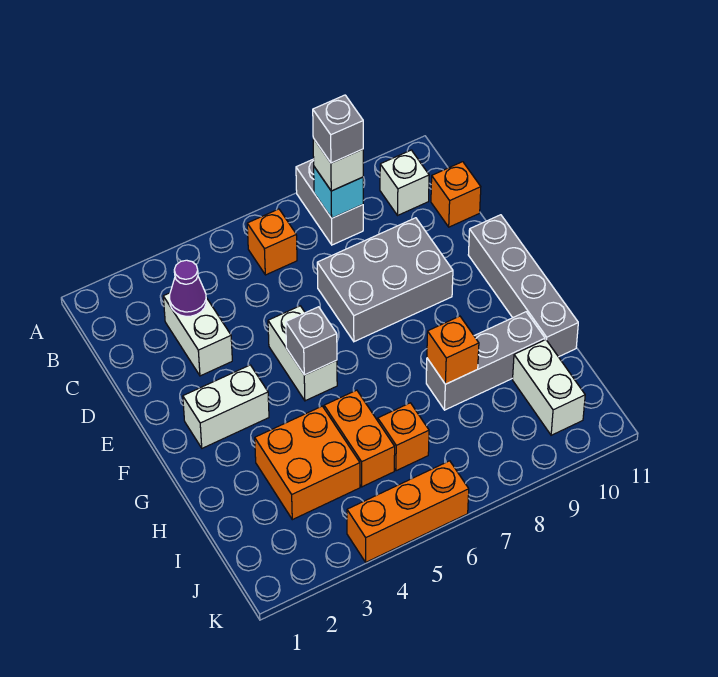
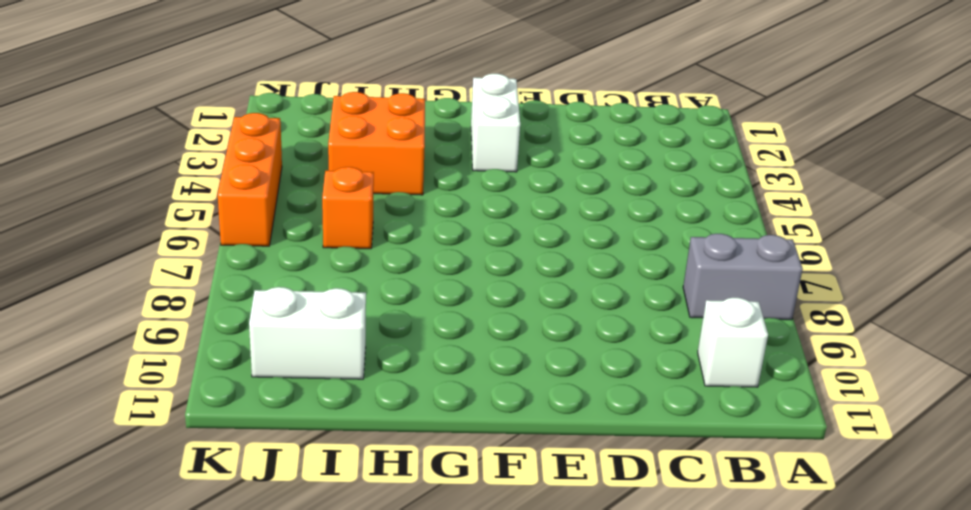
none -> orange brick B6 level 1
none -> white brick C3:D3 level 1
none -> orange brick C11 level 1

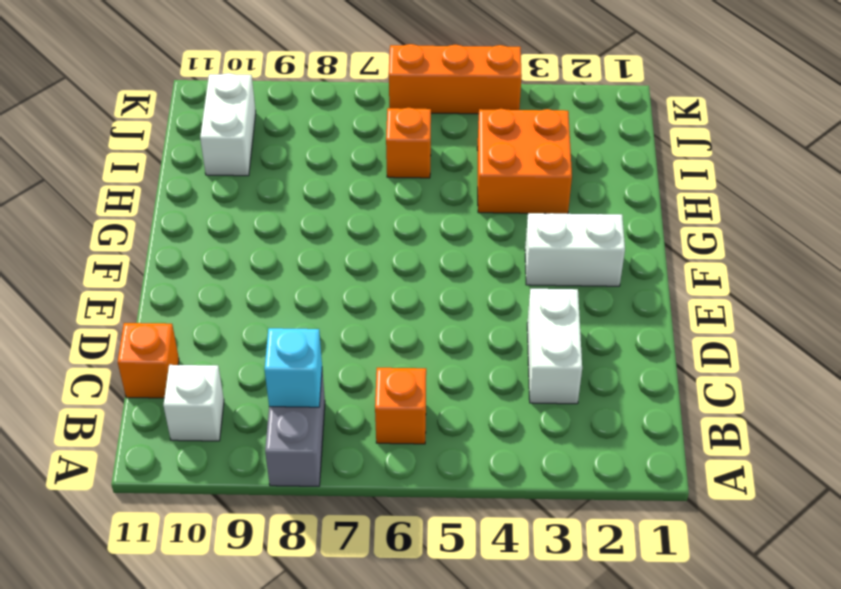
none -> grey brick D7:E9 level 1
none -> white brick E5:F5 level 1
none -> grey brick E11:H11 level 1

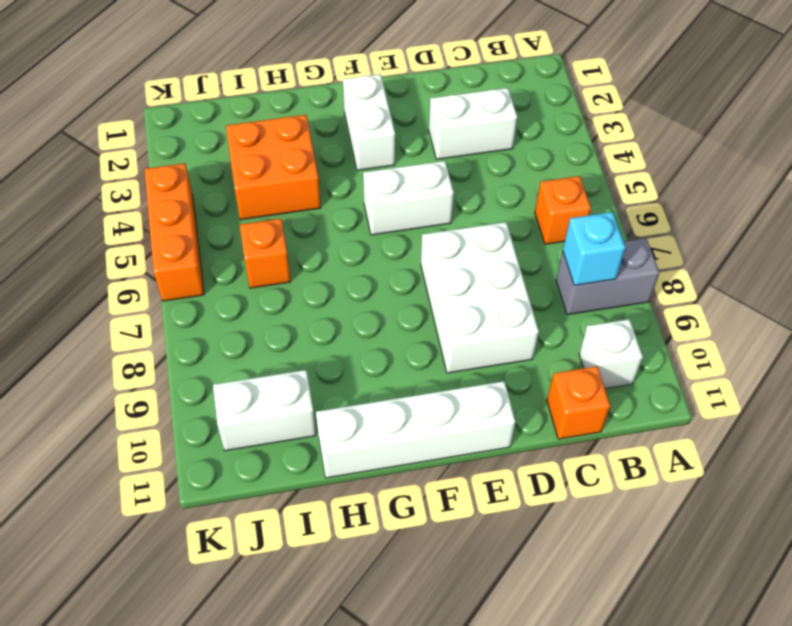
white brick D7:E9 level 1 -> grey brick D7:E9 level 1
white brick E11:H11 level 1 -> grey brick E11:H11 level 1
none -> orange brick H5:I5 level 1
none -> grey brick H8:H10 level 1
none -> purple cone C3 level 2

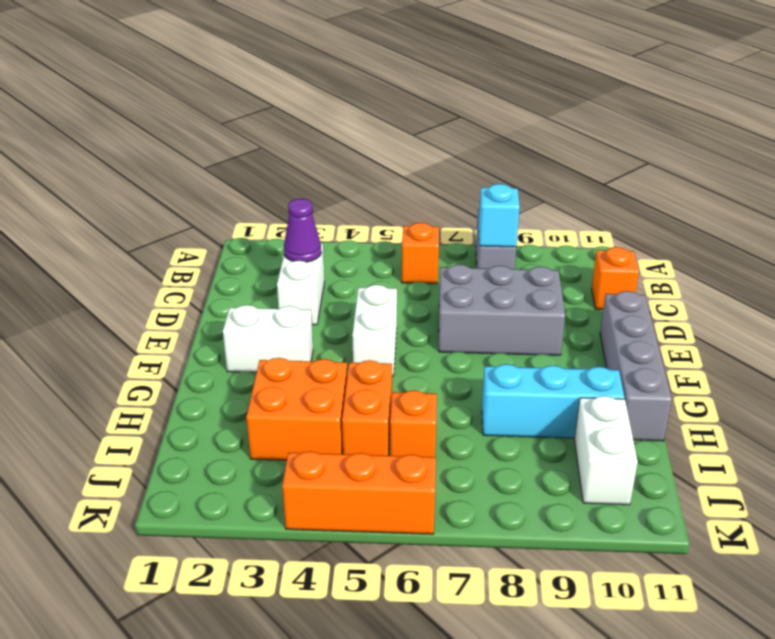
cyan brick H8:H10 level 1 -> grey brick H8:H10 level 1
none -> white brick B10 level 1
none -> grey brick F5 level 2
none -> orange brick H8 level 2

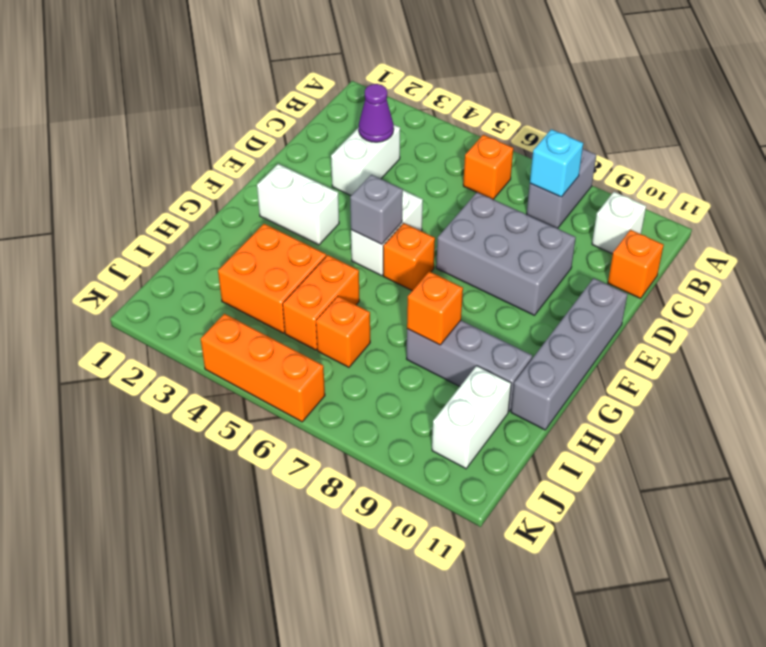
orange brick F6 level 1 -> none
none -> white brick B8 level 3
none -> grey brick B8 level 4

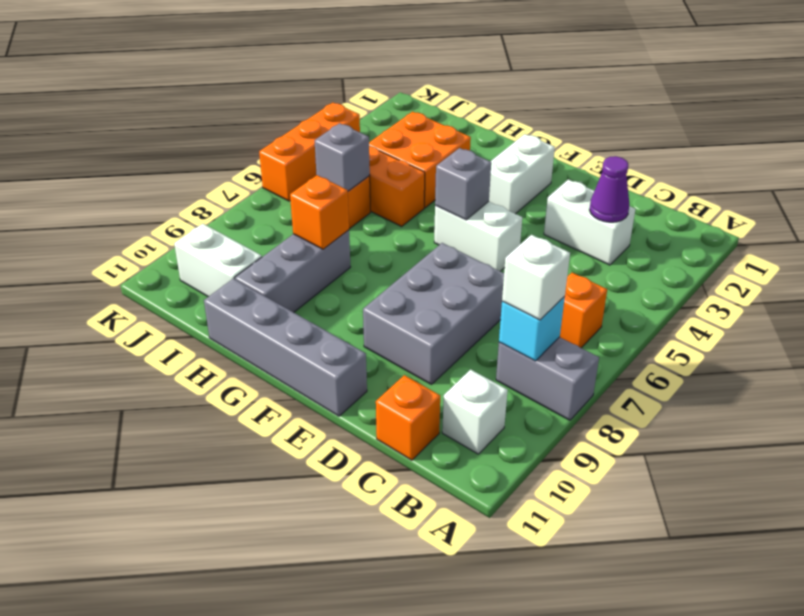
grey brick I6 level 2 -> grey brick B8 level 4

